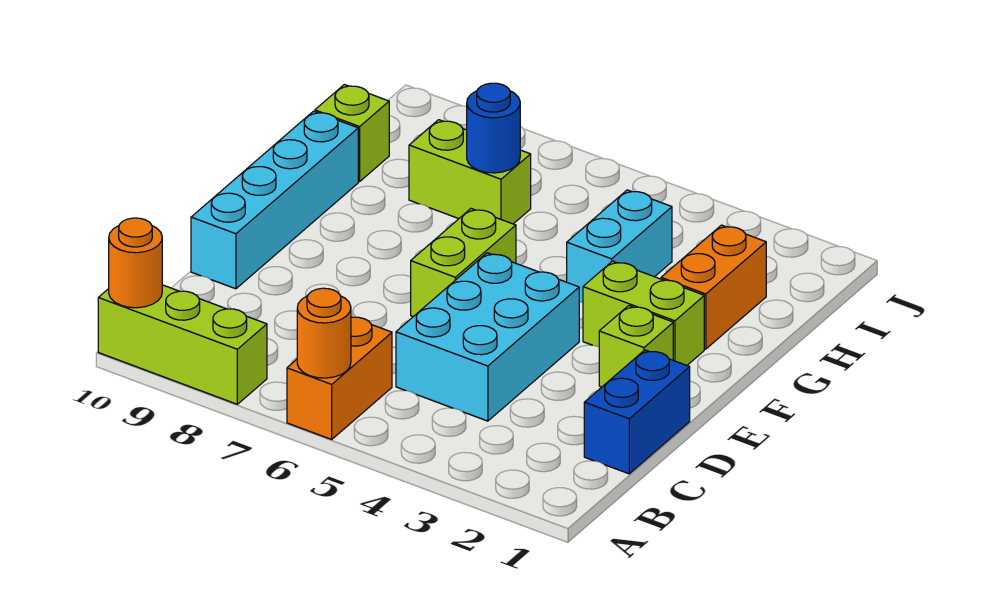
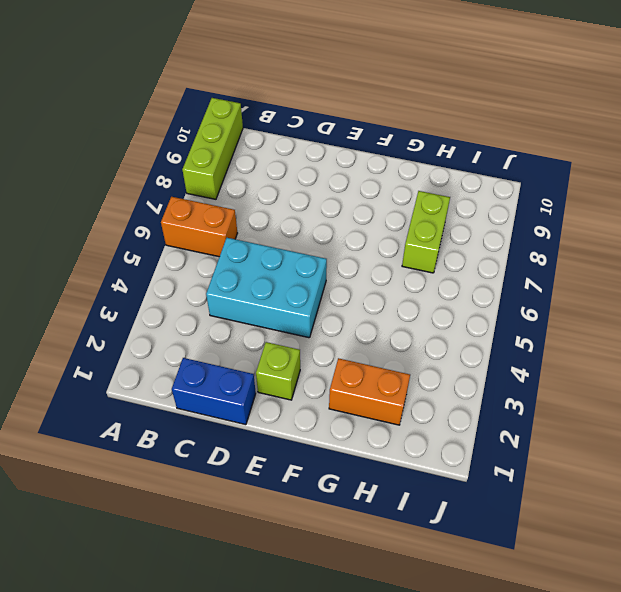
none -> cyan brick D10:G10 level 1
none -> lime brick E6:F6 level 1
none -> lime brick F2:F3 level 1

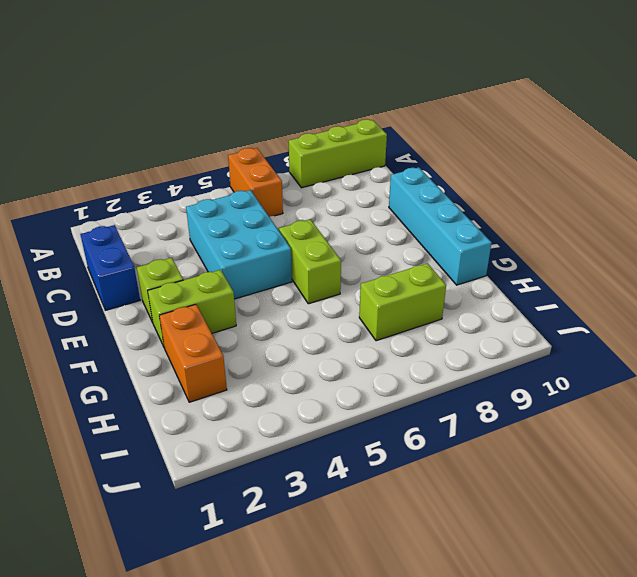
none -> cyan brick G4:H4 level 1
none -> lime brick H10 level 1
none -> orange round brick A6 level 2

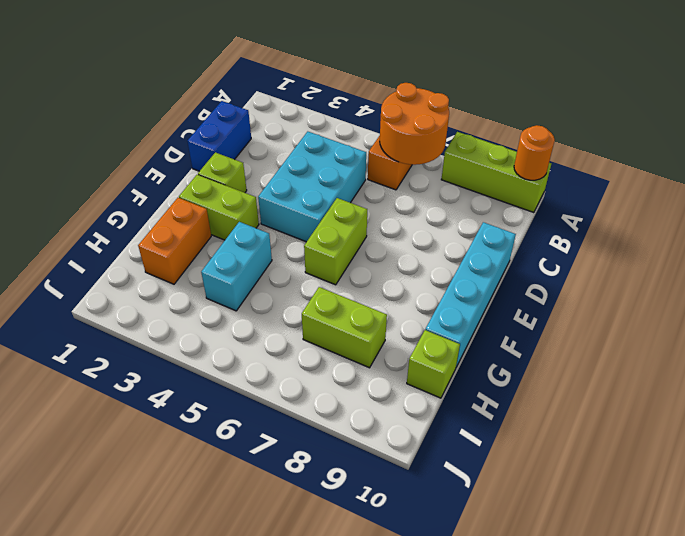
orange round brick A6:B7 level 2 -> orange round brick A6 level 2
none -> blue round brick H7 level 2

